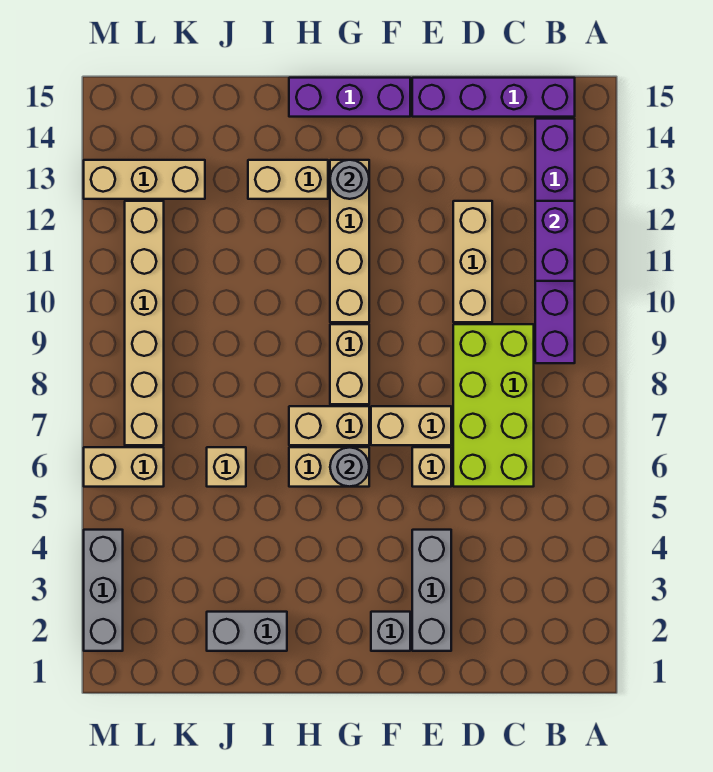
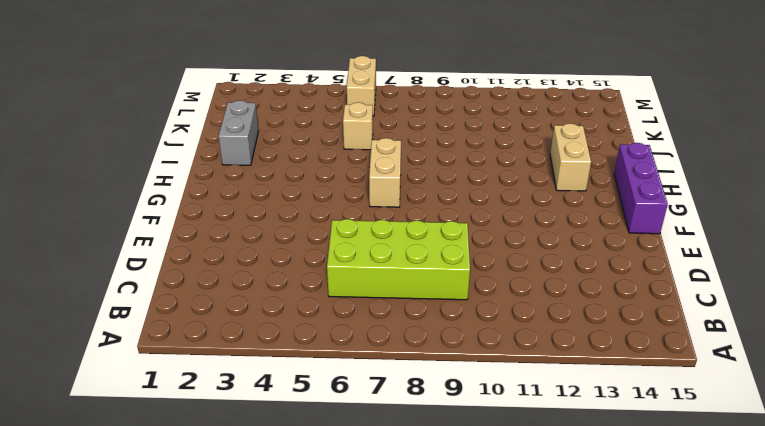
none -> purple brick B9:B14 level 1
none -> purple brick B15:E15 level 1
none -> tan brick D10:D12 level 1

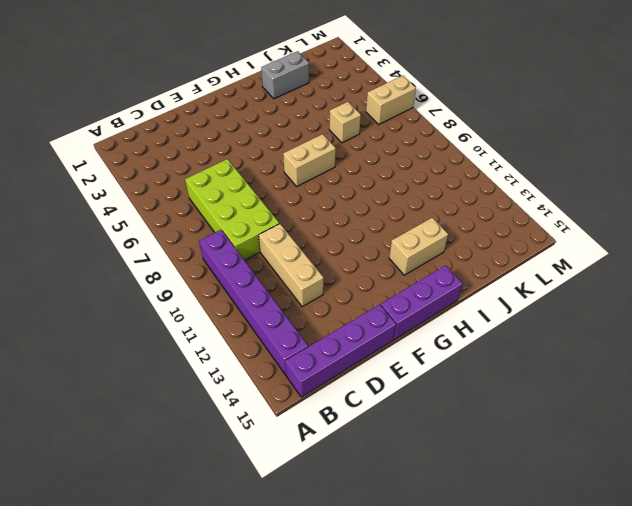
none -> grey brick E2:E4 level 1
none -> tan brick E6 level 1
none -> tan brick E7:F7 level 1

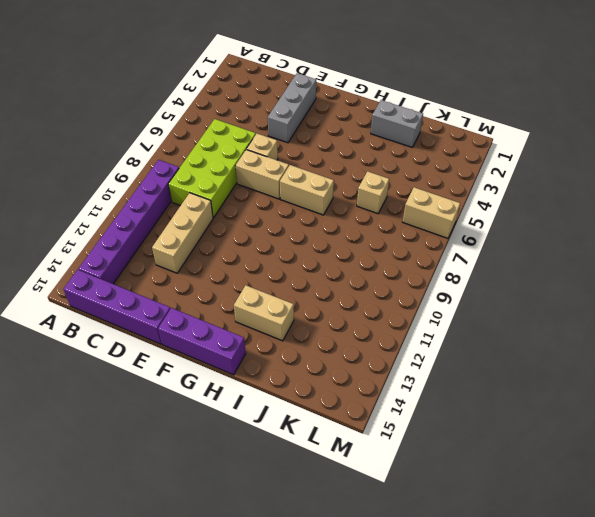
none -> grey brick F2 level 1
none -> tan brick G6:H6 level 1
none -> tan brick G8:G9 level 1

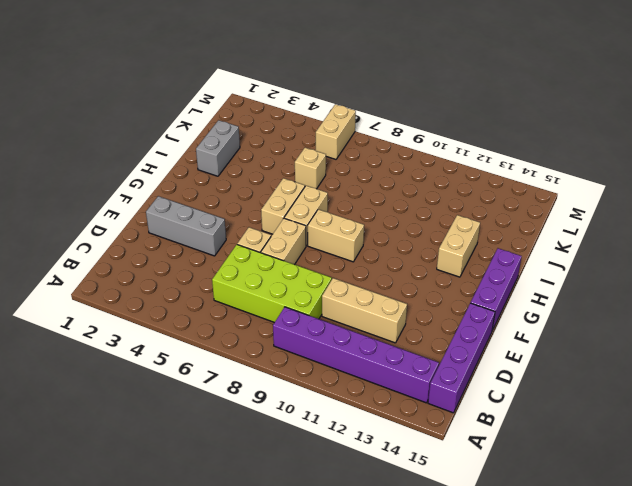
none -> grey brick F2 level 1
none -> tan brick G10:G13 level 1
none -> tan brick K13:M13 level 1

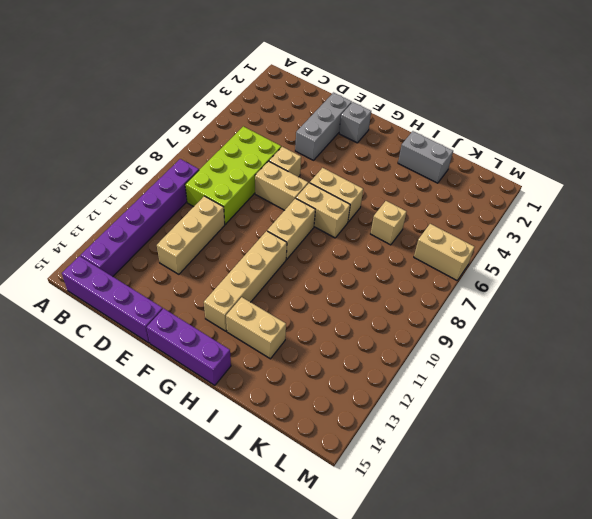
none -> tan brick K13:M13 level 1
none -> tan brick L7:L12 level 1
none -> grey brick M2:M4 level 1

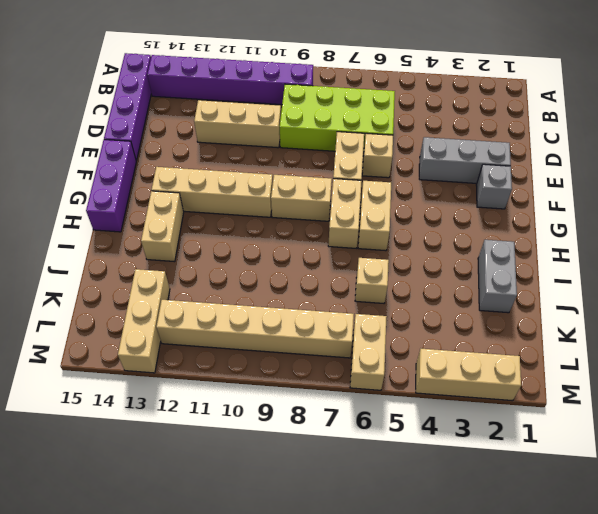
tan brick M2:M4 level 1 -> grey brick M2:M4 level 1
none -> purple brick B11:B12 level 2
none -> grey round brick G6 level 2
none -> grey round brick G13 level 2

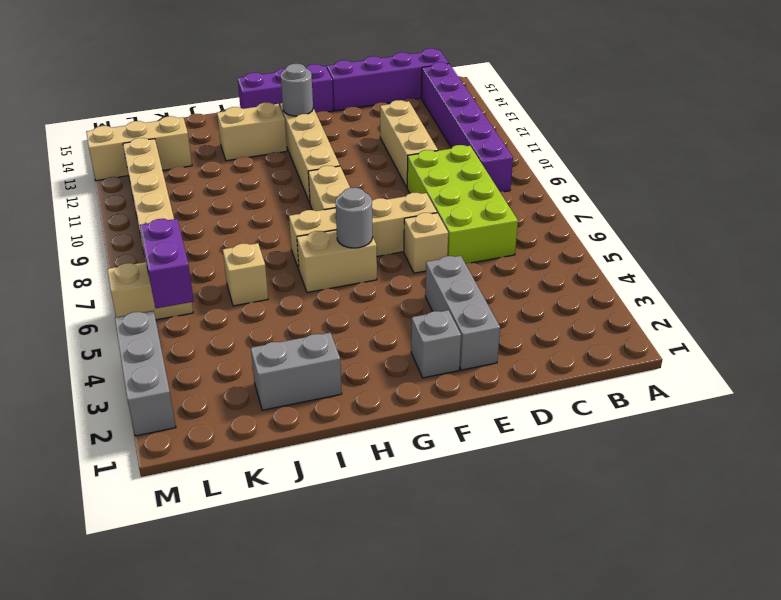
purple brick L5:L6 level 2 -> purple brick B11:B12 level 2

